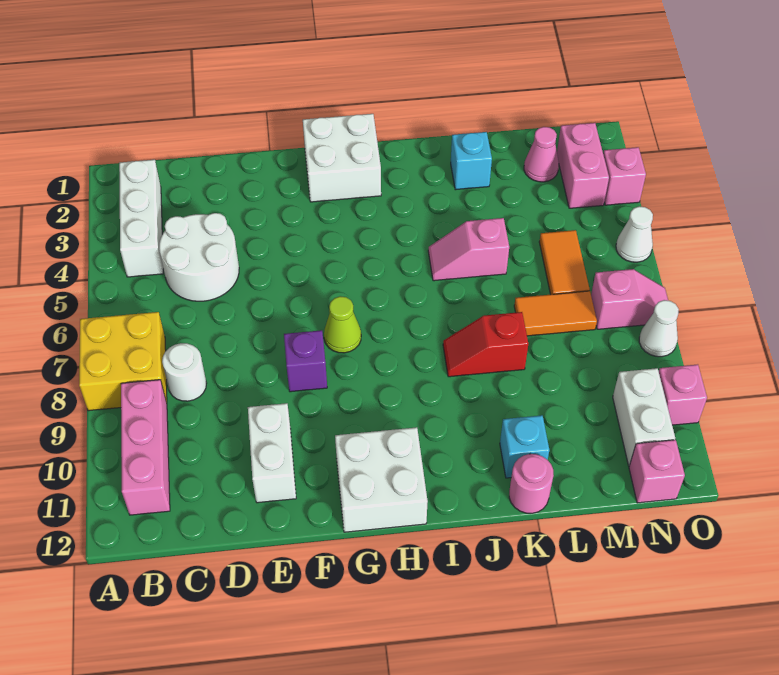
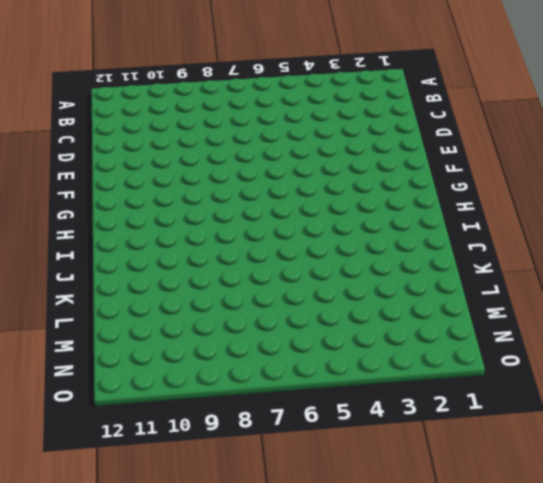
none -> yellow brick A7:B8 level 1
none -> white brick B2:B4 level 1
none -> pink brick B9:B11 level 1

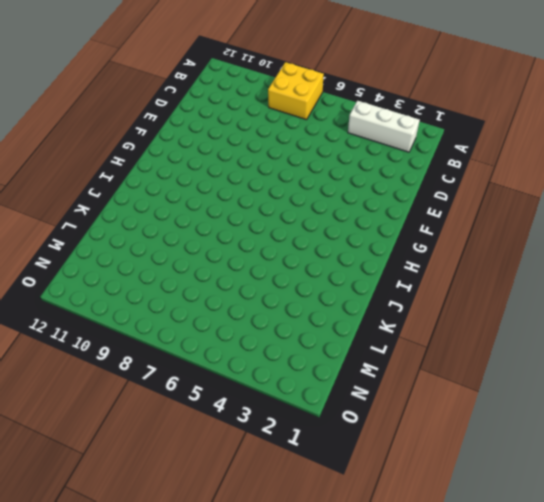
none -> pink brick B9:B11 level 1
none -> white round brick C4:D5 level 1
none -> white round brick C8 level 1

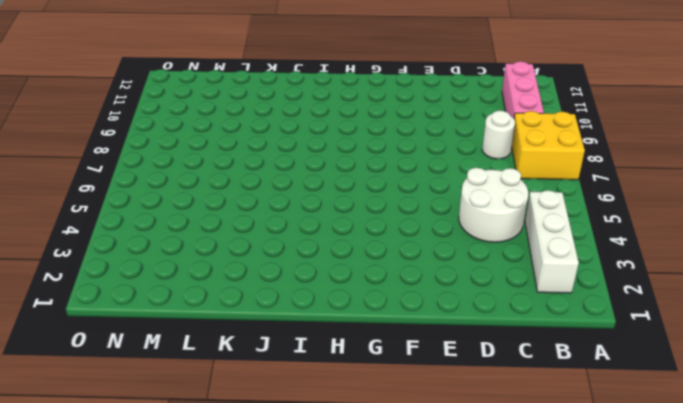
none -> white brick E10:E11 level 1
none -> purple brick F8 level 1
none -> white brick G1:H2 level 1

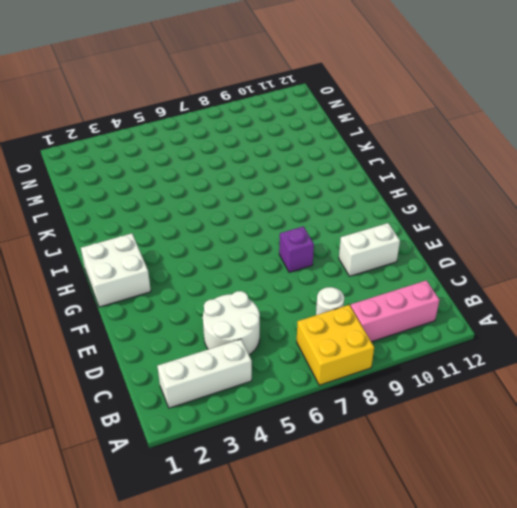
none -> lime cone G7 level 1
none -> white brick G11:H12 level 1
none -> pink slope J5:K5 level 1 top K

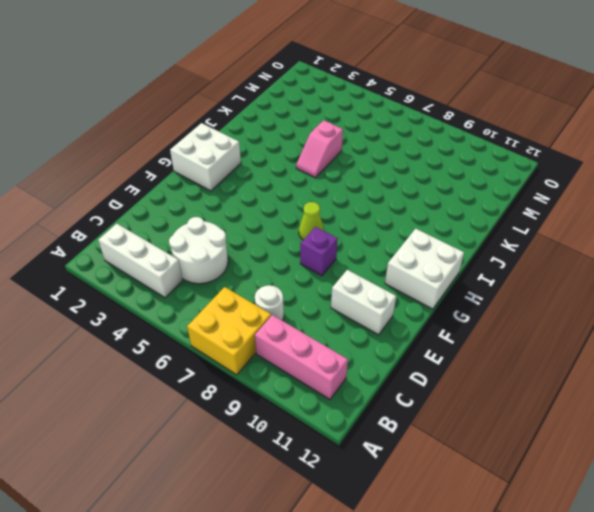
none -> red slope J8:K8 level 1 top K
none -> cyan brick K2 level 1
none -> cyan brick K11 level 1

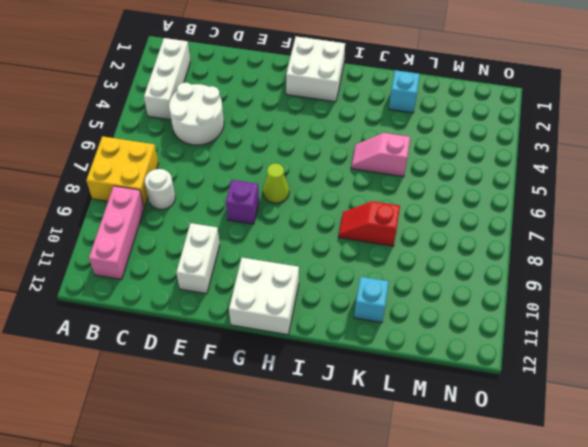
none -> pink round brick K12 level 1
none -> orange tile L7:M7 level 1
none -> pink cone M2 level 1

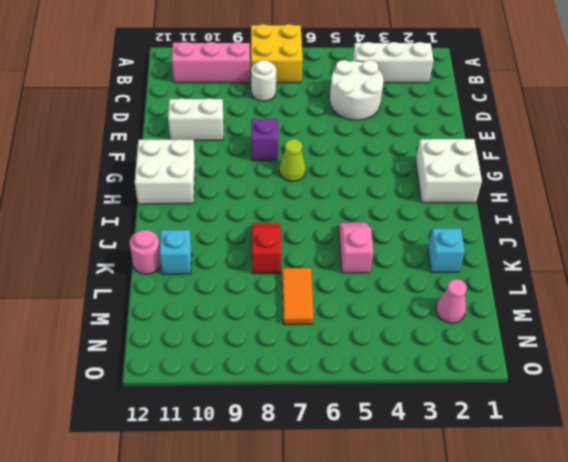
none -> orange tile M5:M6 level 1
none -> pink brick N2:N3 level 1
none -> pink slope N7:O7 level 1 top N

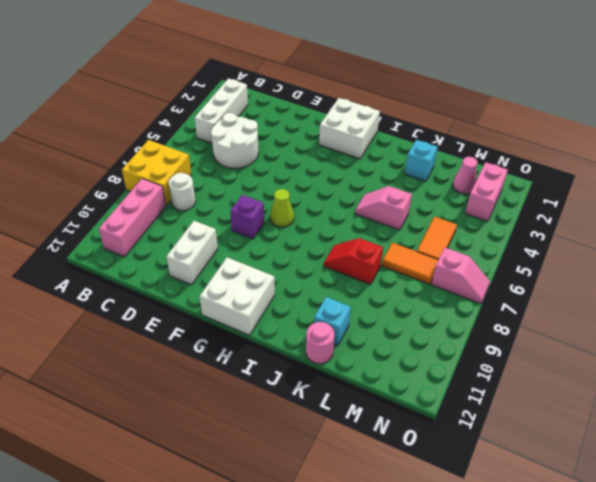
none -> white brick N10:N11 level 1
none -> pink brick N12 level 1
none -> pink brick O3 level 1

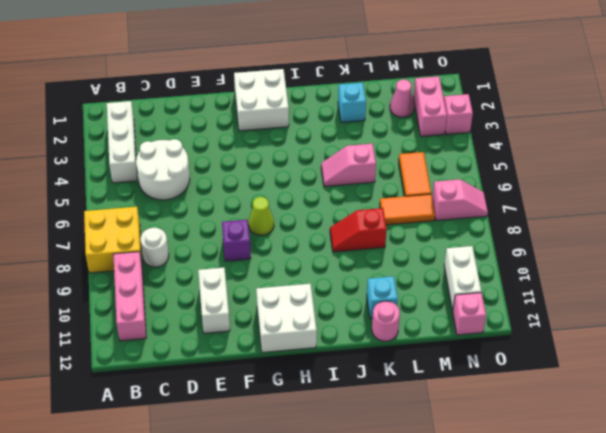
none -> white cone O5 level 1
none -> white cone O8 level 1
none -> pink brick O10 level 1

